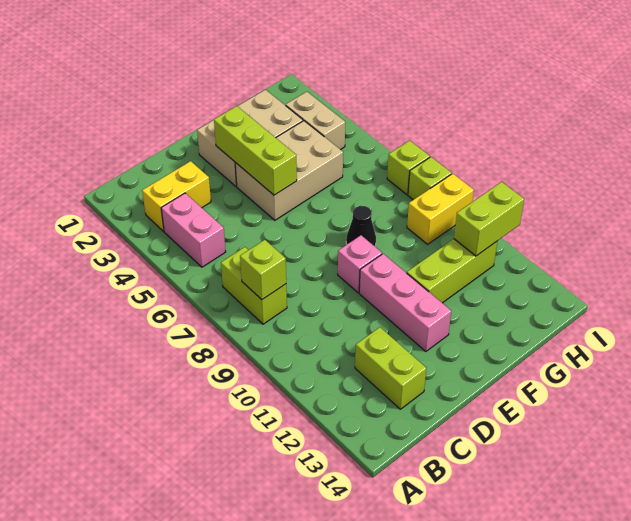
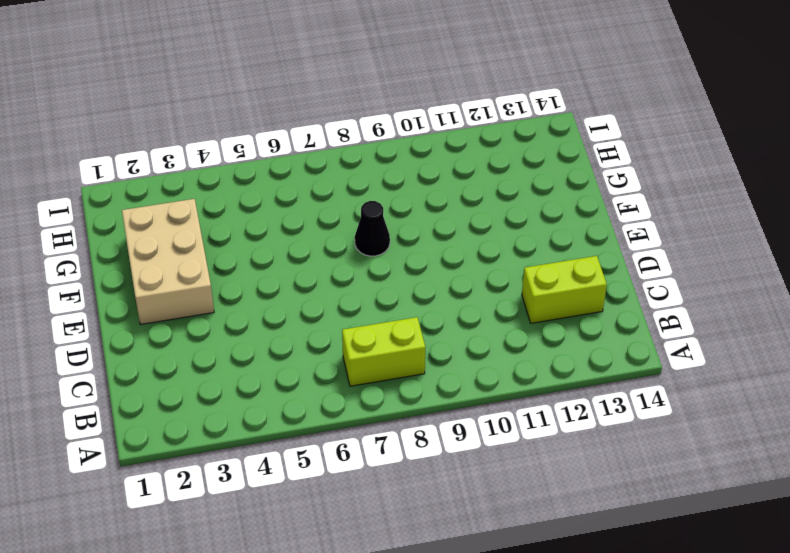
none -> yellow brick B3:C3 level 1
none -> pink brick B4:B5 level 1
none -> tan brick E4:G5 level 1

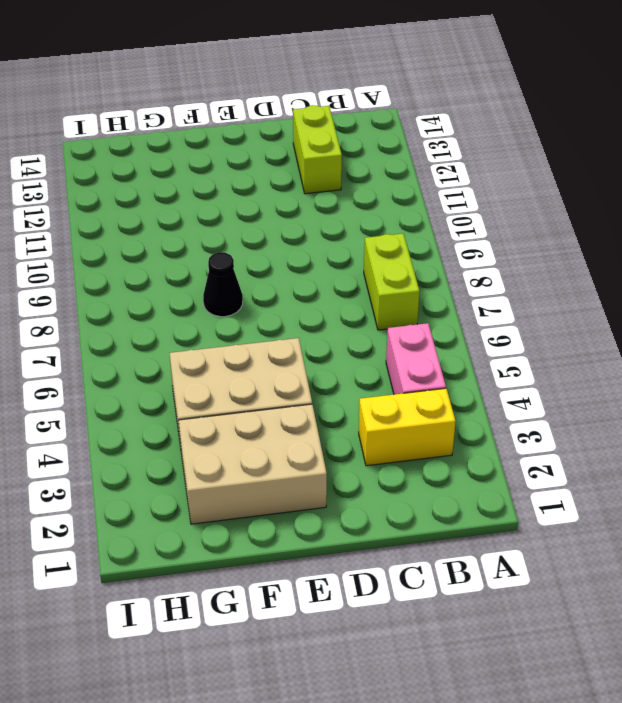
none -> pink brick E9 level 1
none -> pink brick E10:E12 level 1
none -> lime brick F11:H11 level 1

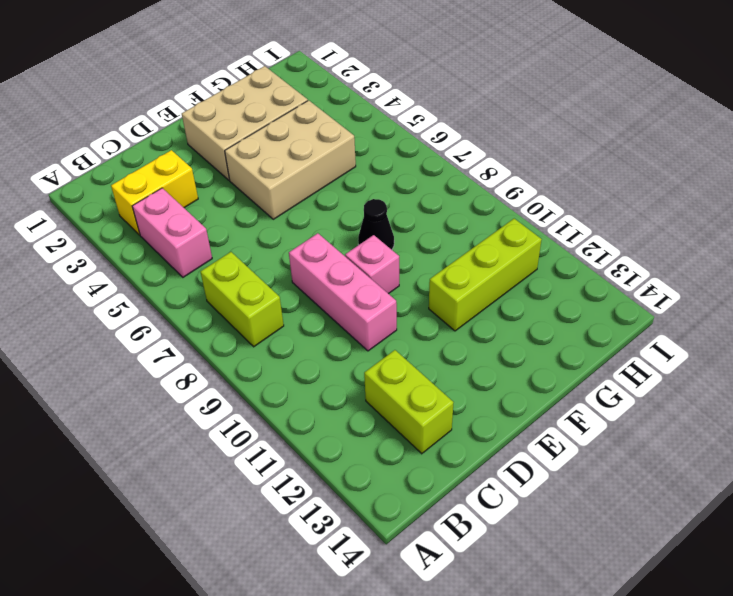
pink brick D8:D10 level 1 -> pink brick E10:E12 level 1
none -> tan brick H3:H4 level 1
none -> yellow brick H9:I9 level 1
none -> lime brick I7 level 1

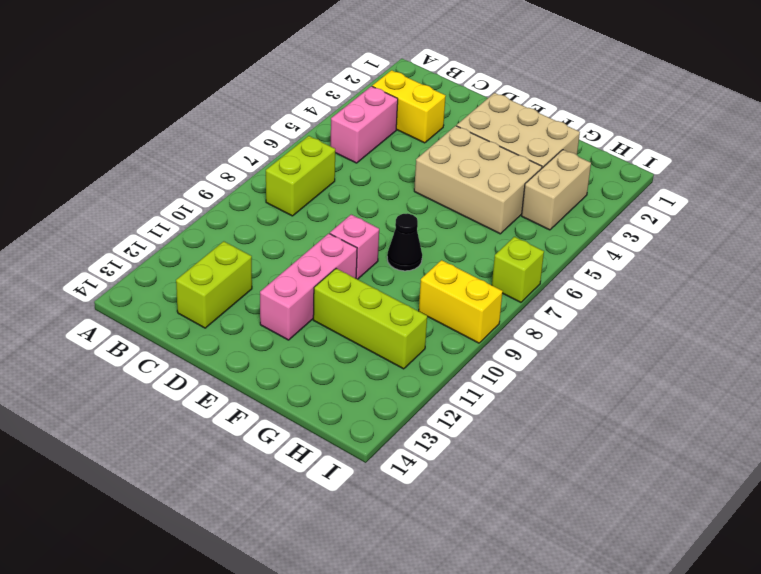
none -> lime brick I8 level 1
none -> lime brick B8 level 2
none -> lime brick E3:E5 level 2

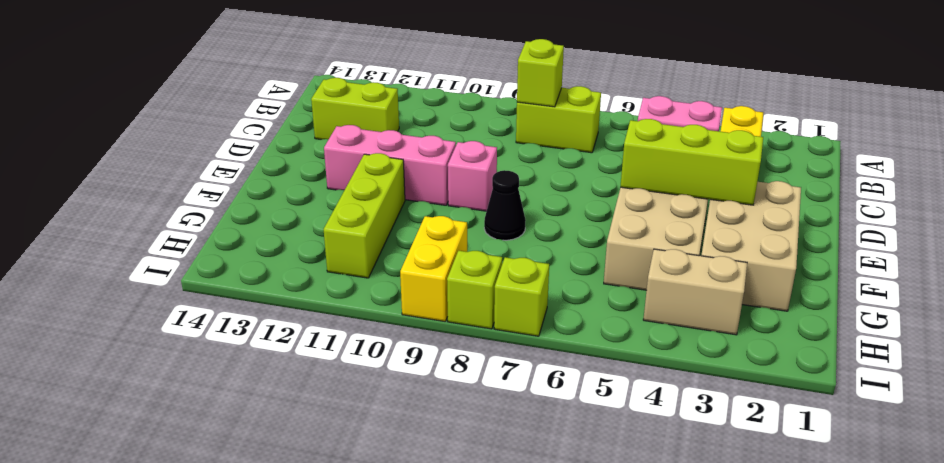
none -> lime brick H11:I11 level 2

